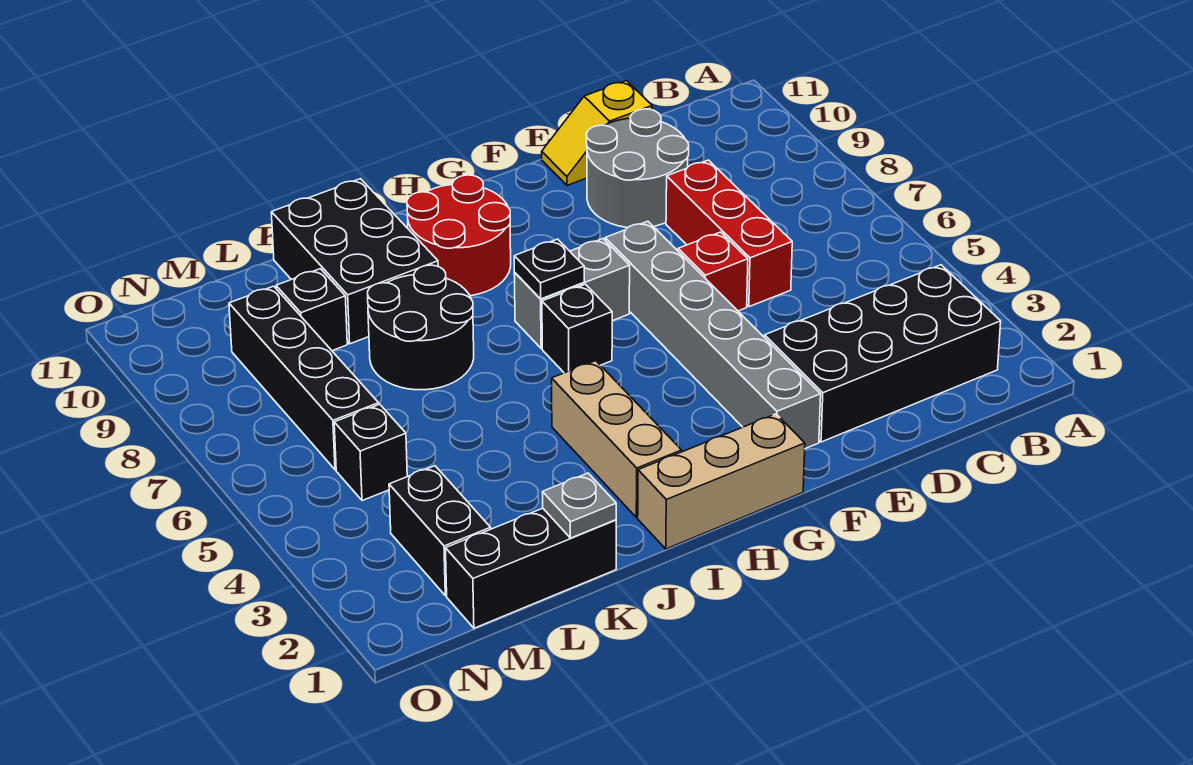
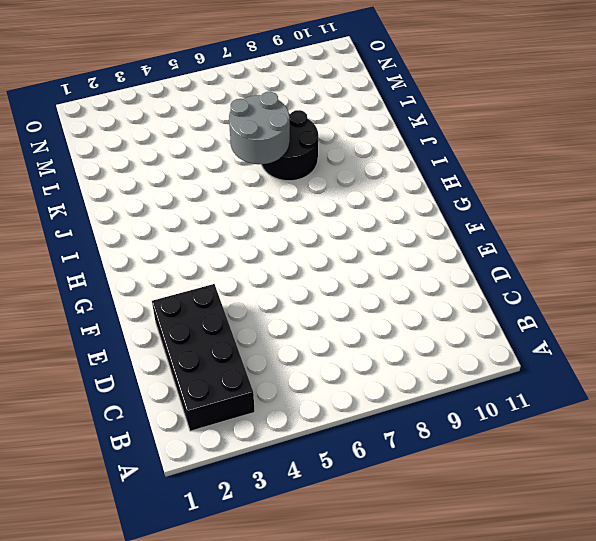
grey round brick J6:K7 level 2 -> grey round brick D9:E10 level 1
none -> red brick D6:D8 level 1
none -> yellow slope D11:E11 level 1 top D
none -> red brick E6 level 1

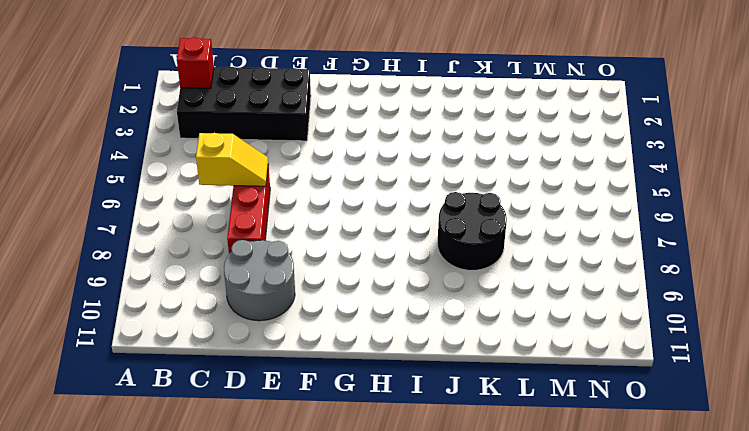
red brick B2 level 2 -> red brick E6 level 1
yellow slope C6:D6 level 2 top C -> yellow slope D11:E11 level 1 top D
none -> grey brick F2:F7 level 1
none -> tan brick G1:I1 level 1
none -> grey brick G7:H7 level 1

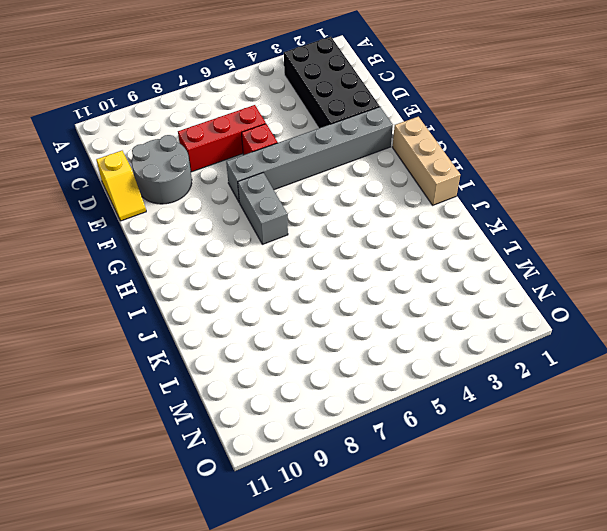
none -> black brick H6 level 1
none -> red round brick H9:I10 level 1
none -> tan brick I2:I4 level 1

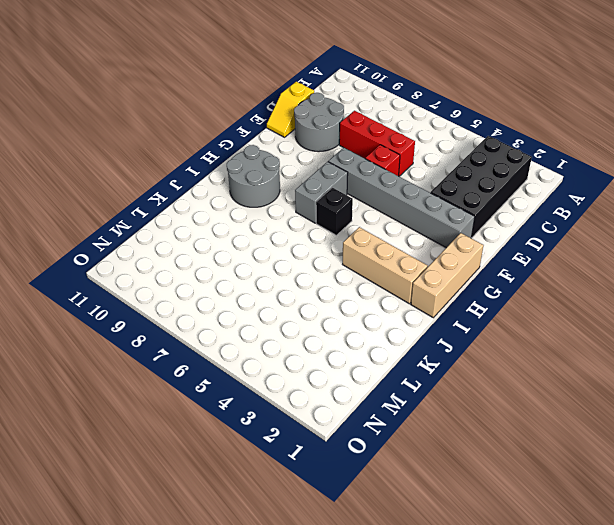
grey round brick H9:I10 level 1 -> red round brick H9:I10 level 1
none -> black round brick J7:K8 level 1
none -> black brick J9:K11 level 1
none -> black brick K1:M1 level 1

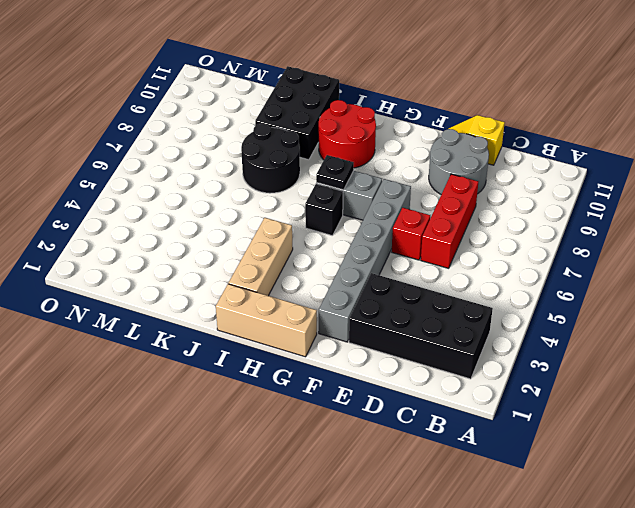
none -> black brick K1:M1 level 1
none -> black brick L9 level 1
none -> black brick M2:M3 level 1

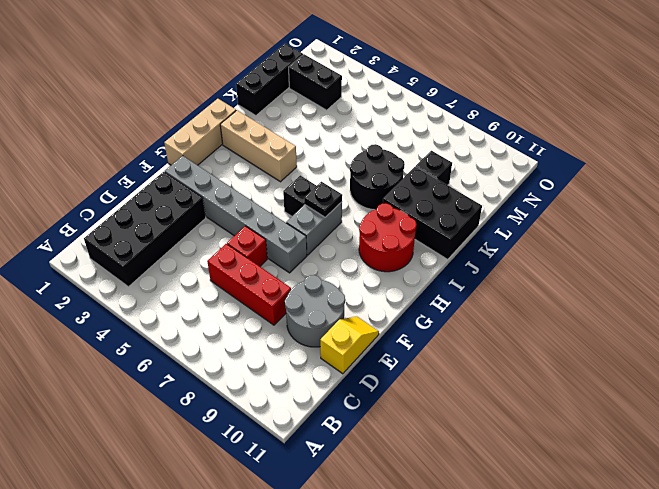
none -> black brick M5 level 1
none -> black brick M6:M9 level 1
none -> grey plate K1 level 2

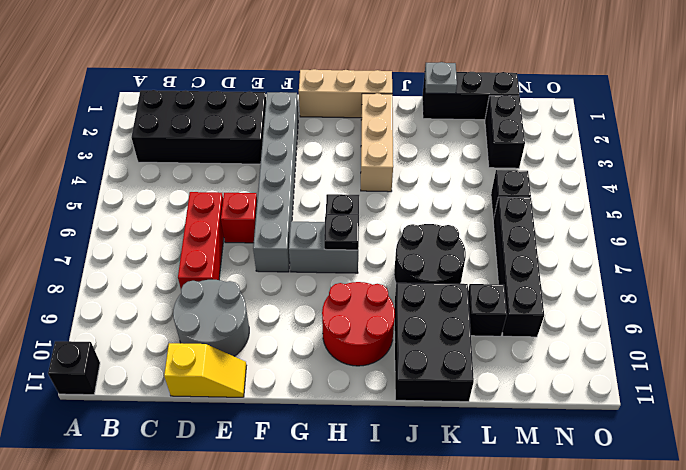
black brick A11 level 1 -> none

